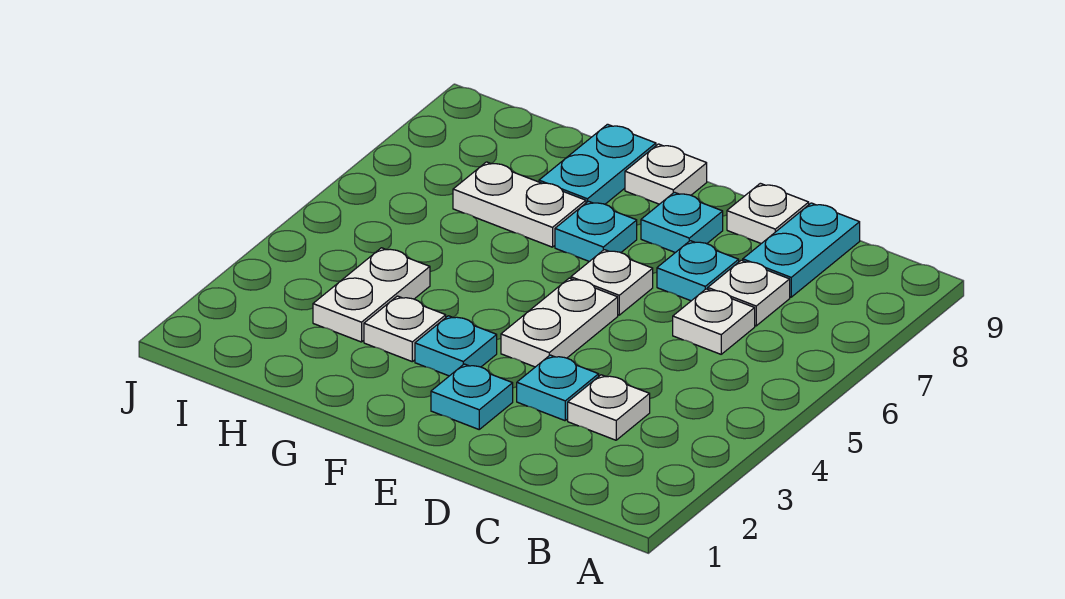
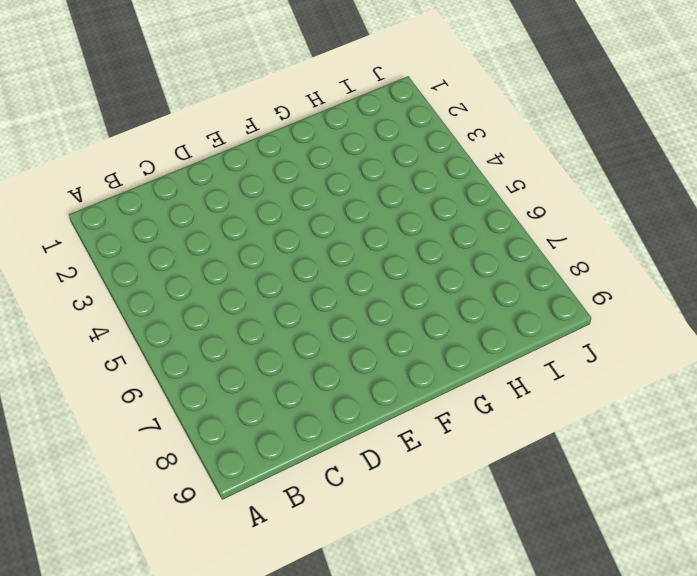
none -> white plate C3 level 1
none -> white plate C6 level 1
none -> white plate C7 level 1

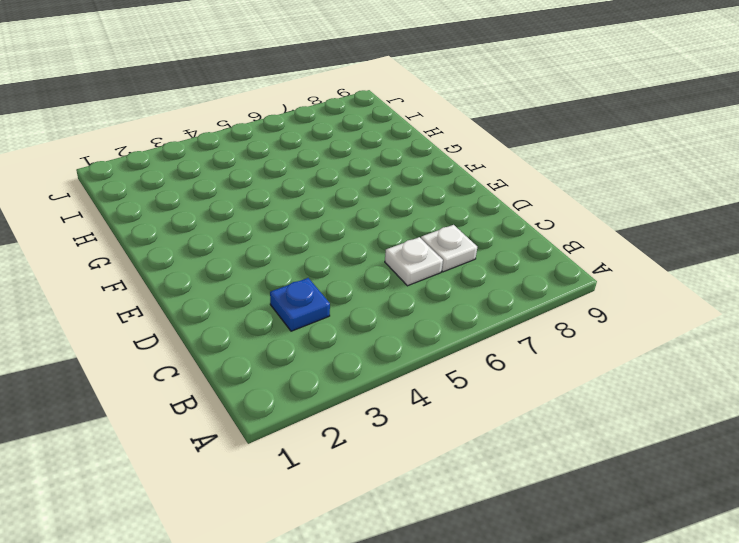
blue plate C3 level 1 -> white plate C3 level 1
none -> cyan plate C8:C9 level 1
none -> cyan plate D3 level 1
none -> cyan plate D7 level 1

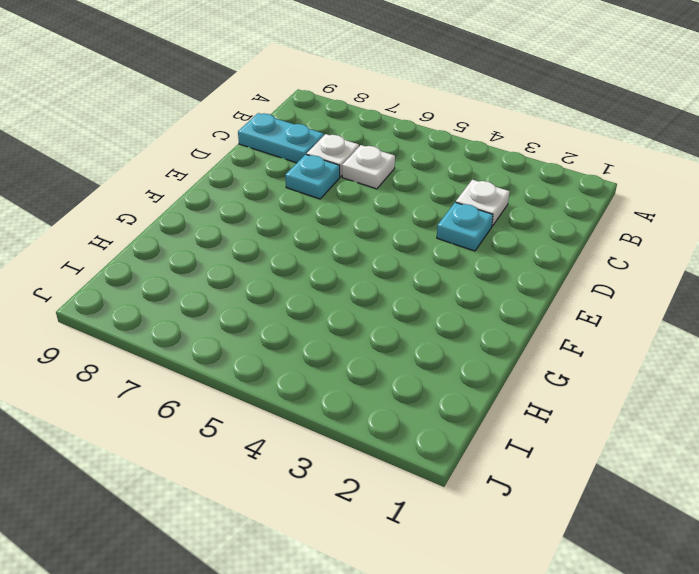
none -> white plate D9 level 1
none -> cyan plate E2 level 1
none -> white plate E4:E5 level 1

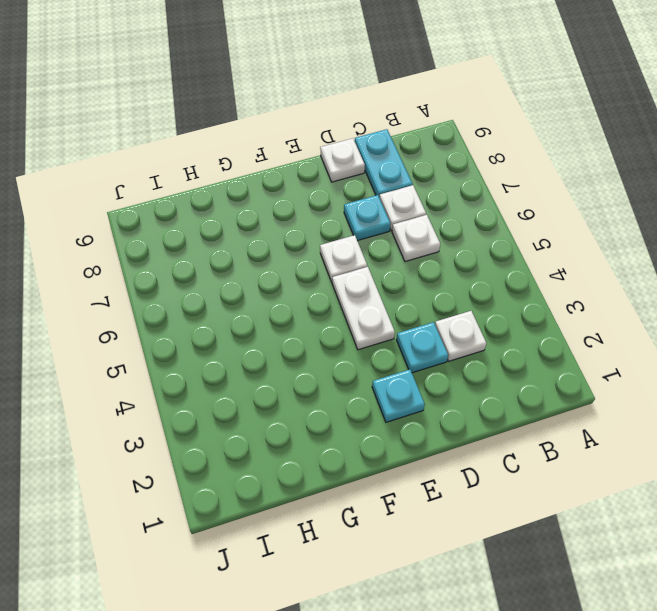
none -> cyan plate E8 level 1
none -> cyan plate F3 level 1
none -> cyan plate F7 level 1

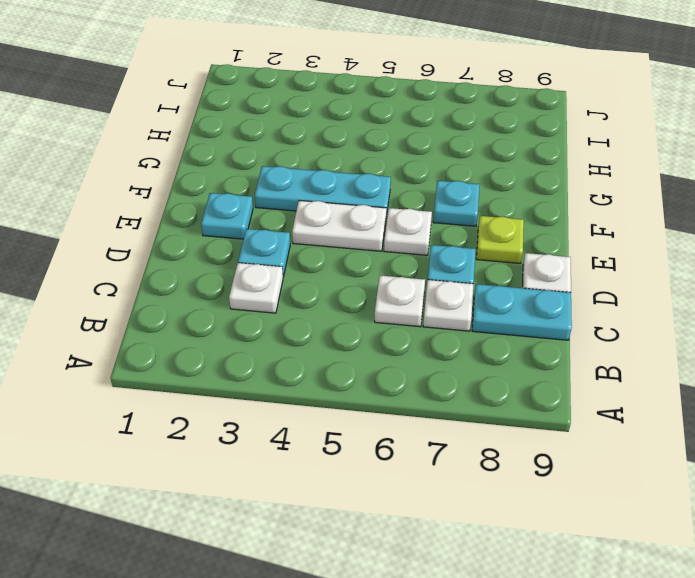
lime plate E8 level 1 -> cyan plate E8 level 1
cyan plate F3:F5 level 1 -> cyan plate F3 level 1
none -> white plate F9 level 1
none -> white plate G3 level 1
none -> white plate G7:H7 level 1

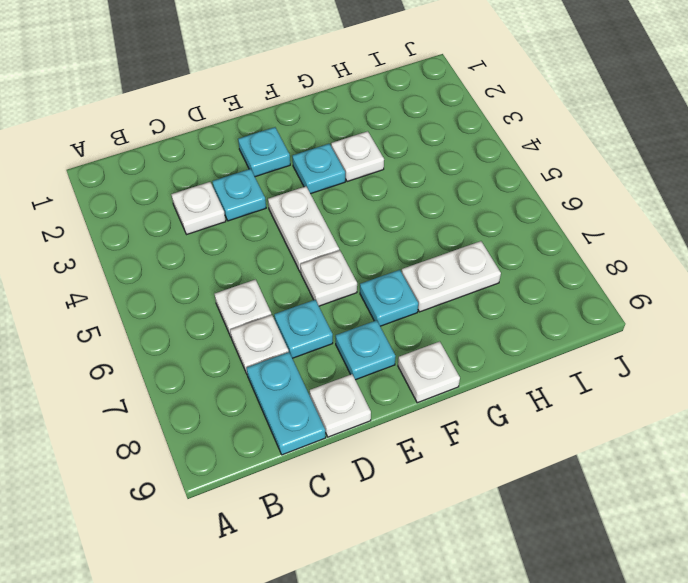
none -> cyan plate G8:G9 level 1
none -> white plate H3:H4 level 1

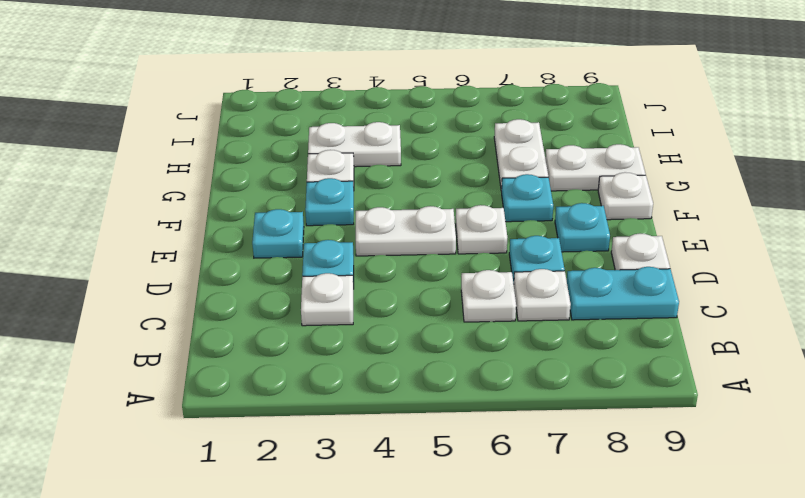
white plate G8:G9 level 1 -> cyan plate G8:G9 level 1

